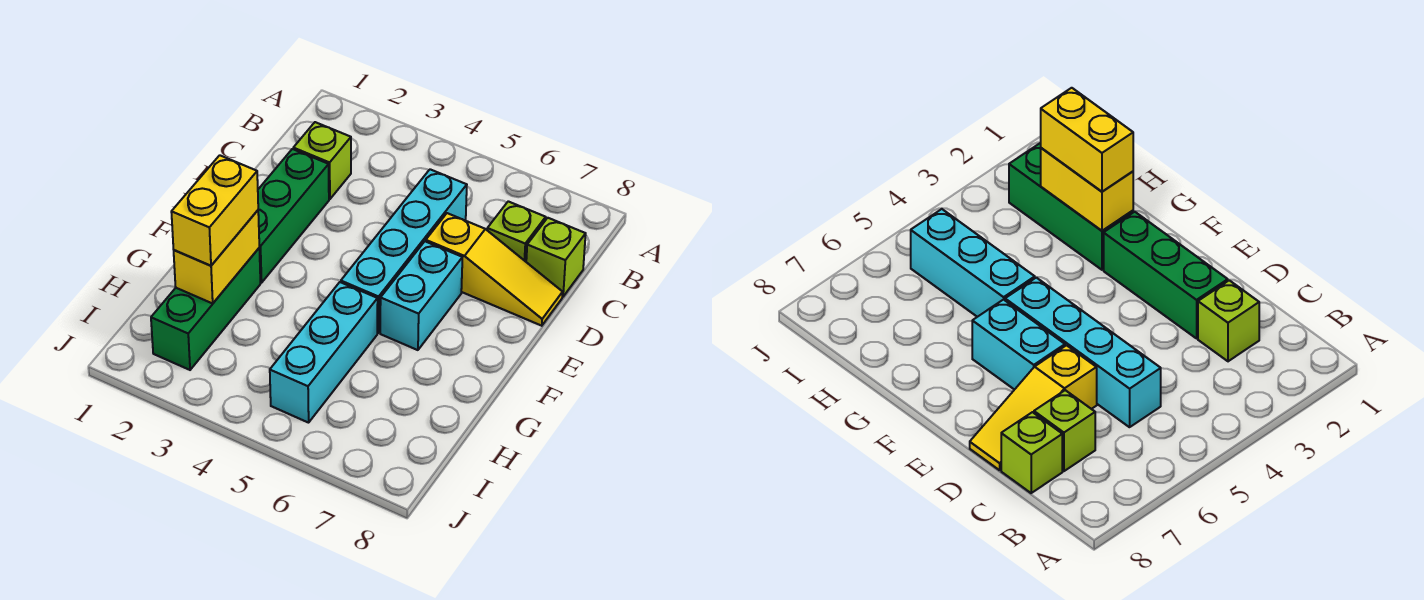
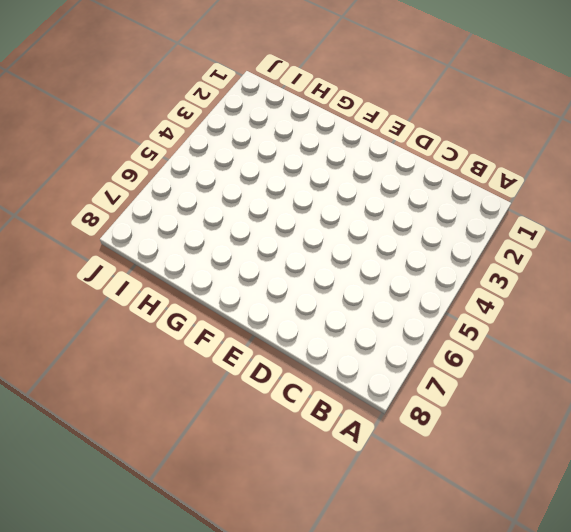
none -> lime brick C2 level 1
none -> cyan brick C5:F5 level 1

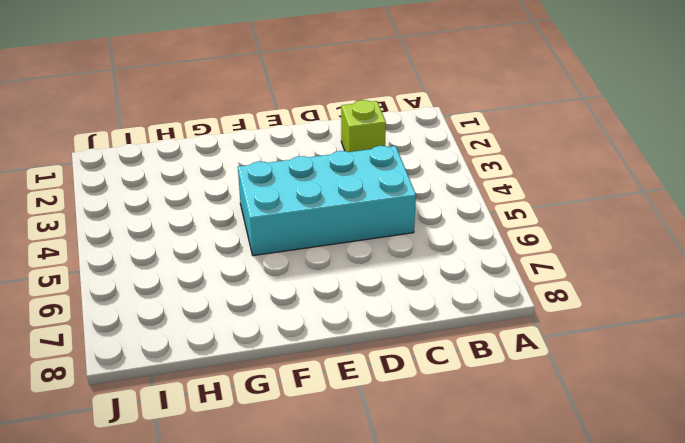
cyan brick C4:F5 level 1 -> cyan brick C5:F5 level 1
none -> lime brick C7 level 1
none -> lime brick C8 level 1

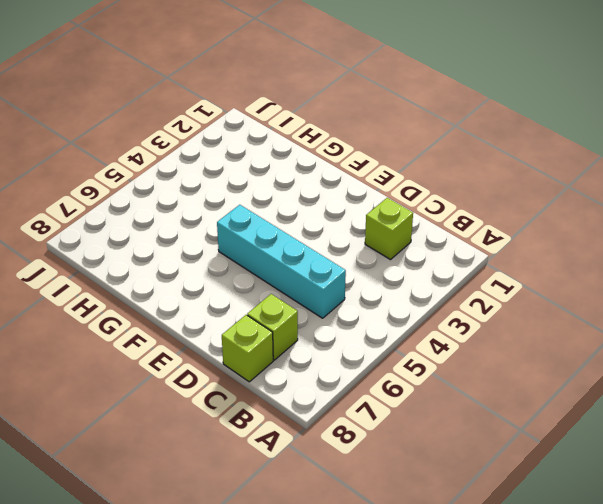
none -> green brick D2:F2 level 1
none -> yellow slope D6:D8 level 1 top 6

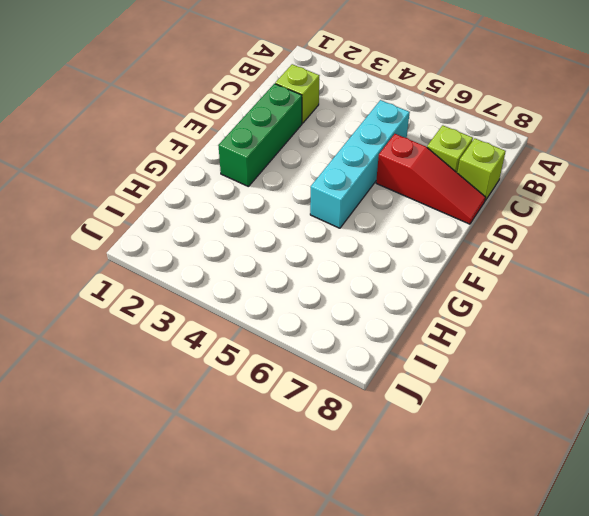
red slope D6:D8 level 1 top 6 -> yellow slope D6:D8 level 1 top 6
none -> cyan brick E6:F6 level 1
none -> green brick G2:I2 level 1

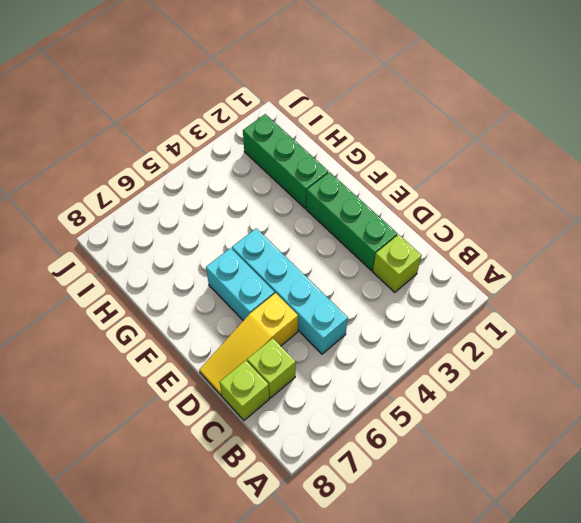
none -> cyan brick G5:I5 level 1
none -> yellow brick G2:H2 level 2

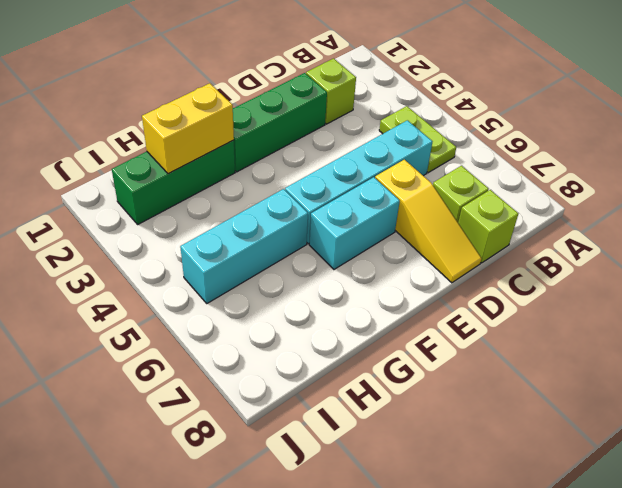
lime plate B4:B5 level 1 -> none
none -> yellow brick G2:H2 level 3

